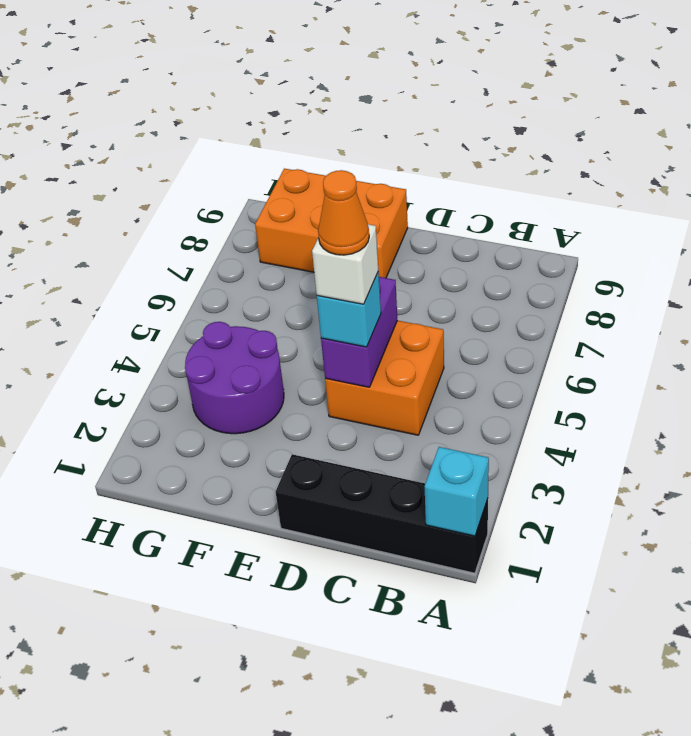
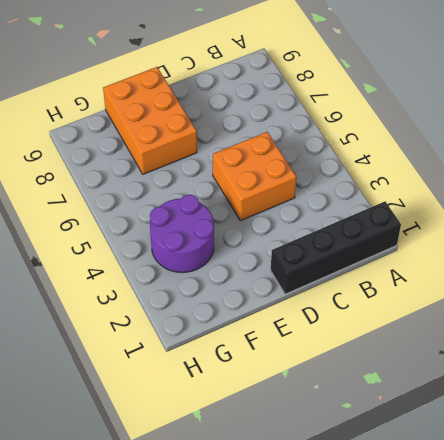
orange brick E7:F9 level 1 -> orange brick E8:G9 level 1
none -> cyan brick A1 level 2
none -> purple brick D4:D5 level 2

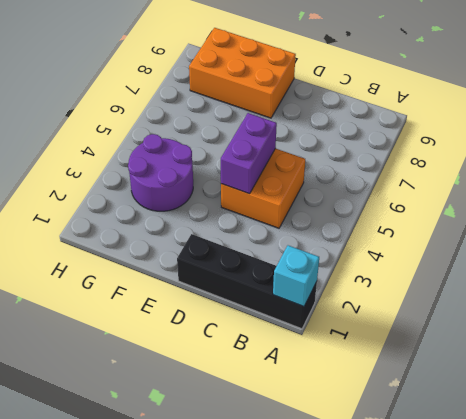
none -> cyan brick D4 level 3
none -> white brick D4 level 4

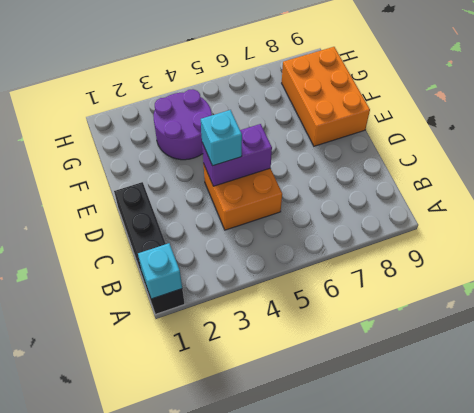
none -> white brick D4 level 4
none -> orange cone D4 level 5

